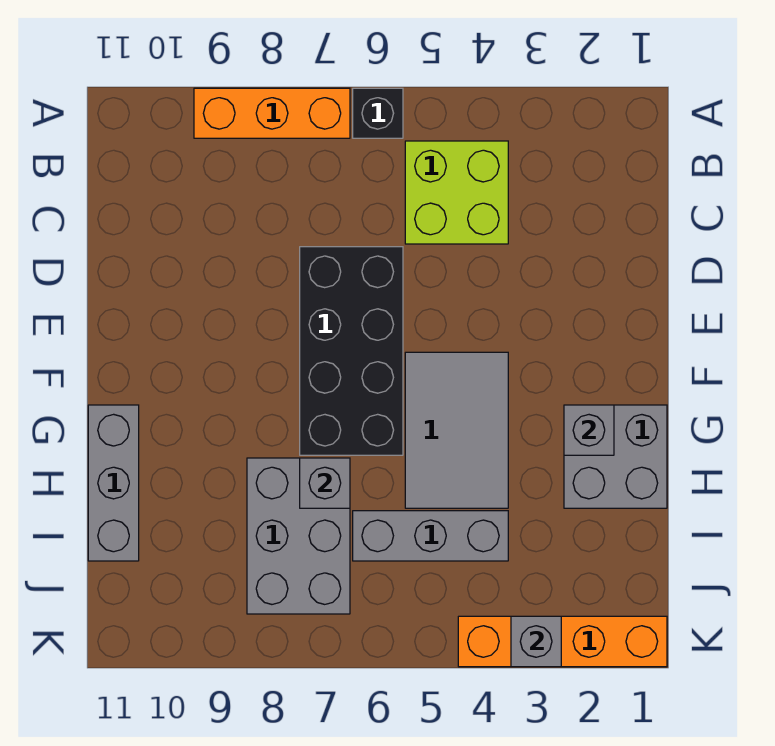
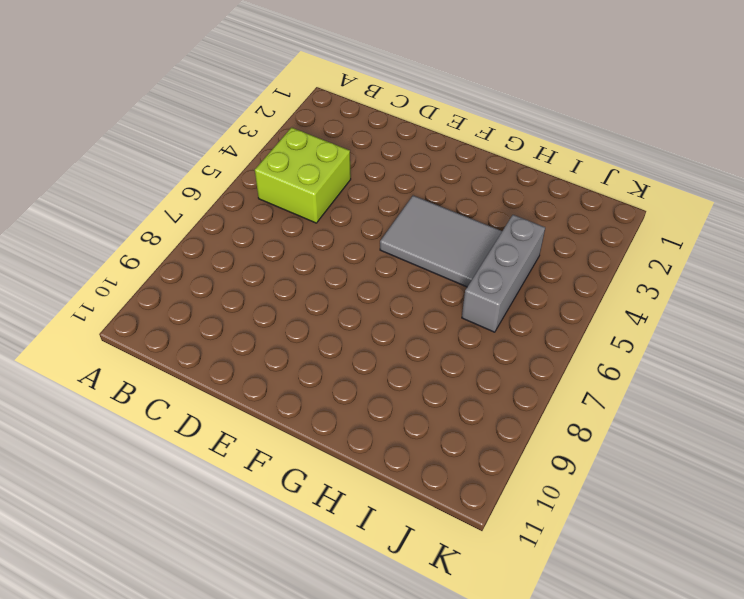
none -> black brick A6 level 1
none -> orange brick A7:A9 level 1
none -> black brick D6:G7 level 1

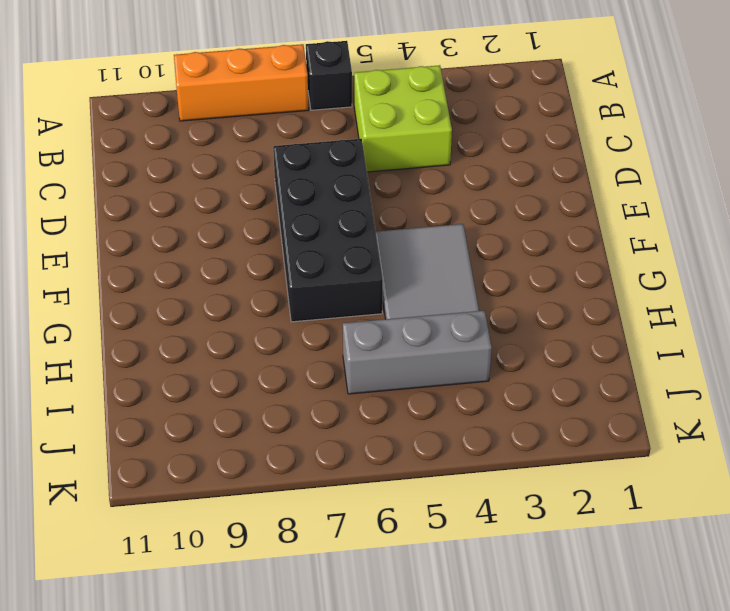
none -> grey brick G1:H2 level 1
none -> grey brick G11:I11 level 1
none -> grey brick H7:J8 level 1

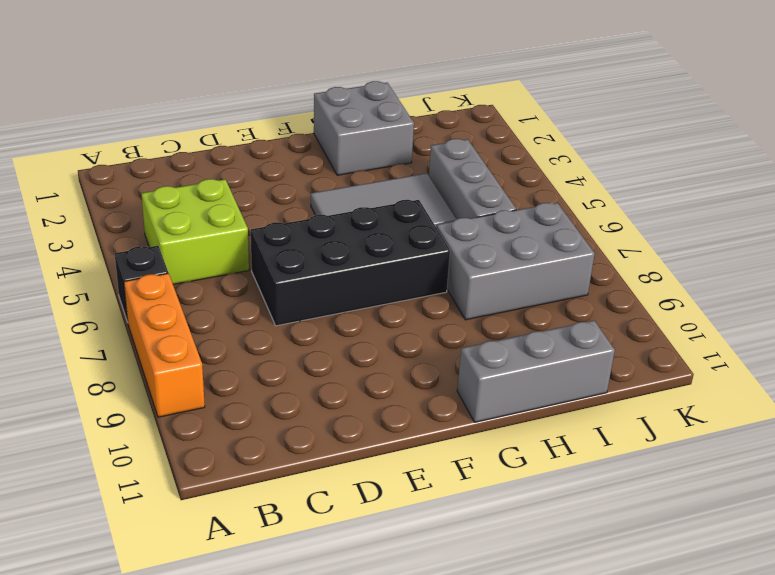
none -> orange brick K1:K4 level 1
none -> grey brick G2 level 2
none -> grey brick H7 level 2

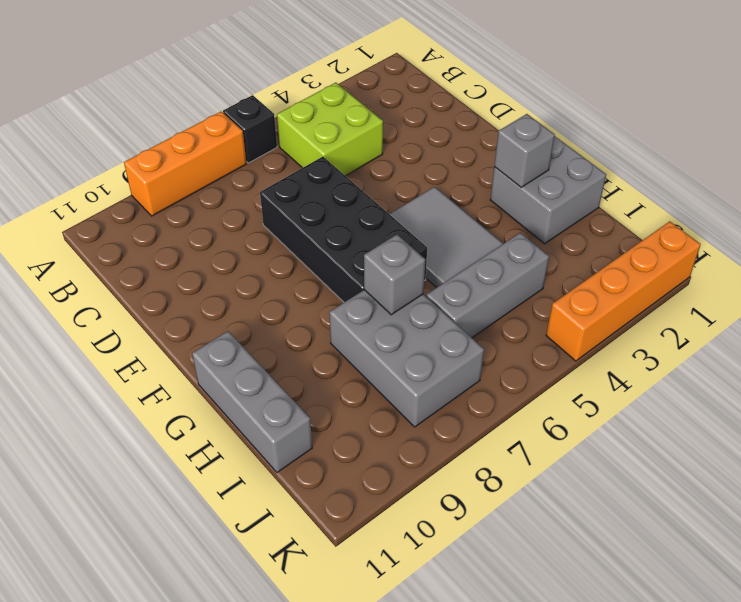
none -> grey brick K3 level 2

